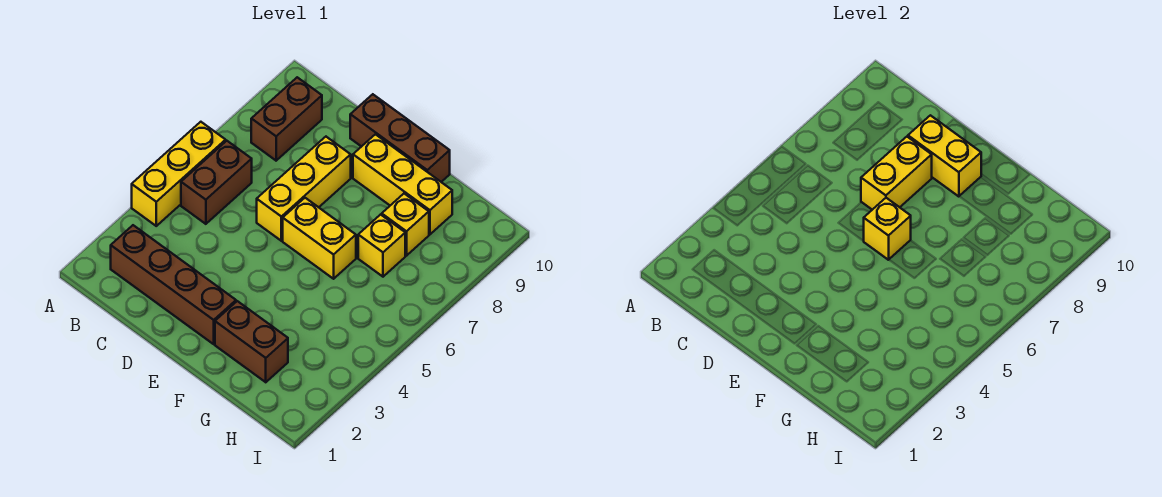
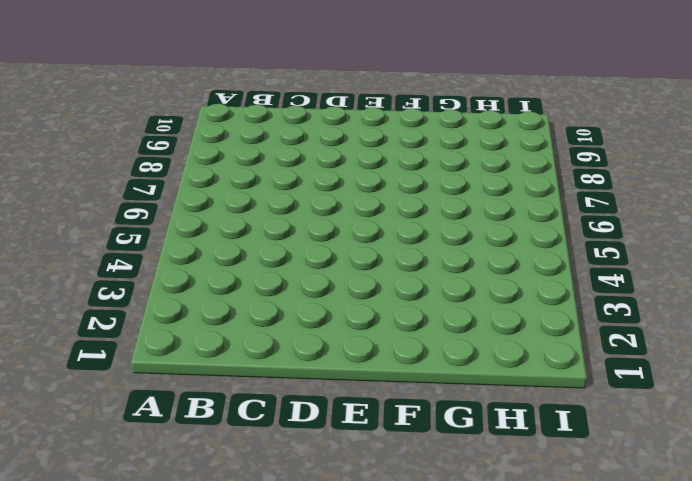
none -> yellow brick A4:A6 level 1
none -> brown brick B2:E2 level 1
none -> brown brick B5:B6 level 1

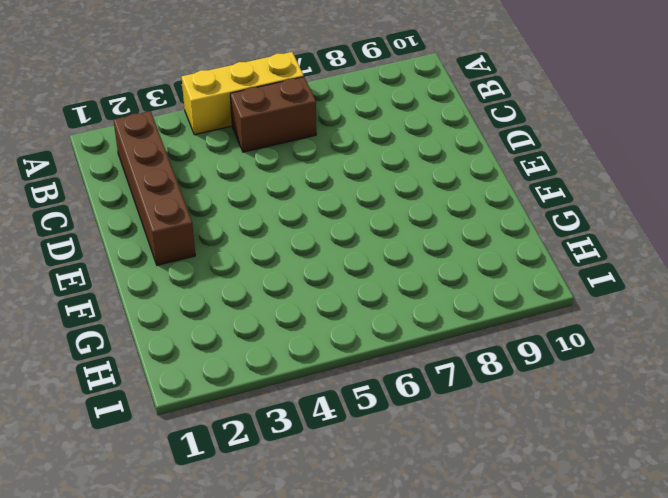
none -> brown brick B8:B9 level 1
none -> yellow brick D6:D8 level 1
none -> brown brick D10:F10 level 1

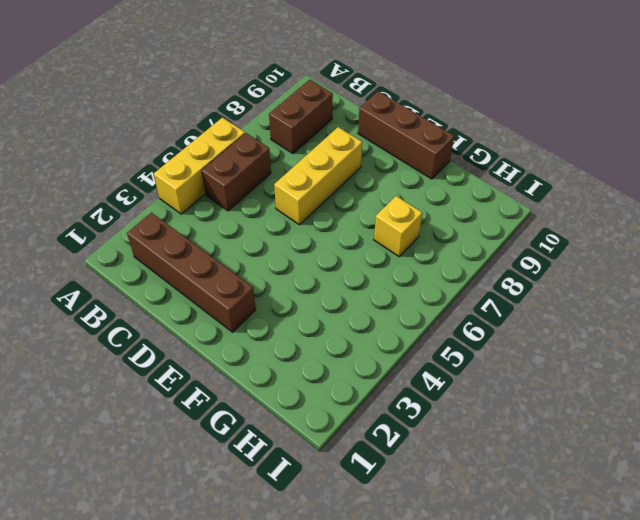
none -> yellow brick E6:F6 level 1
none -> yellow brick E9:G9 level 1
none -> brown brick F2:G2 level 1

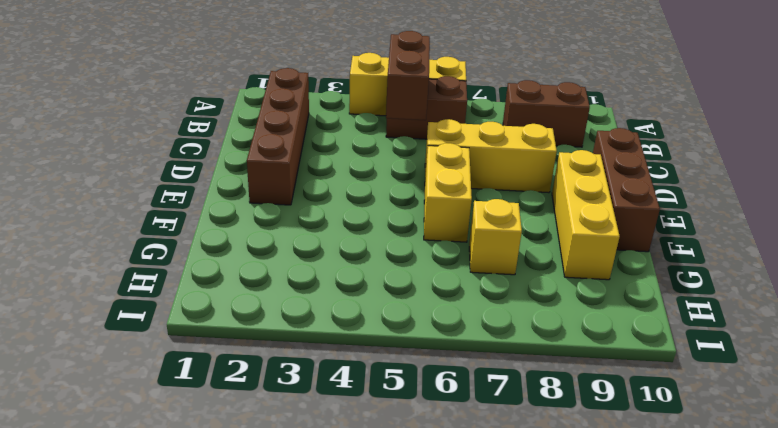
brown brick B5:C5 level 2 -> brown brick F2:G2 level 1
none -> yellow brick G8 level 1
none -> yellow brick D7:D8 level 2
none -> yellow brick D9:E9 level 2

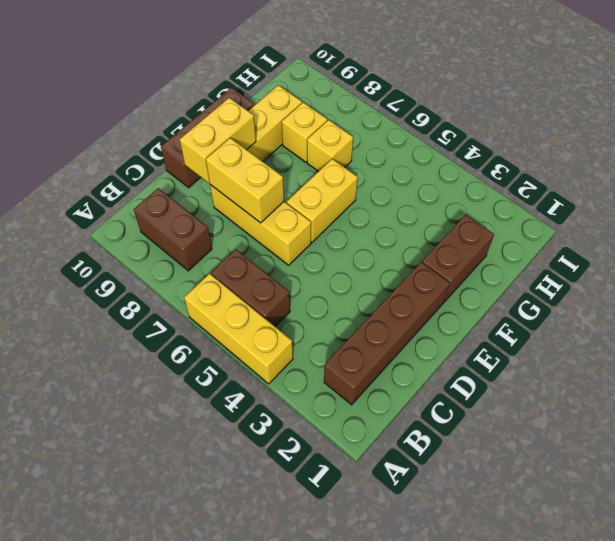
none -> yellow brick E6 level 2

